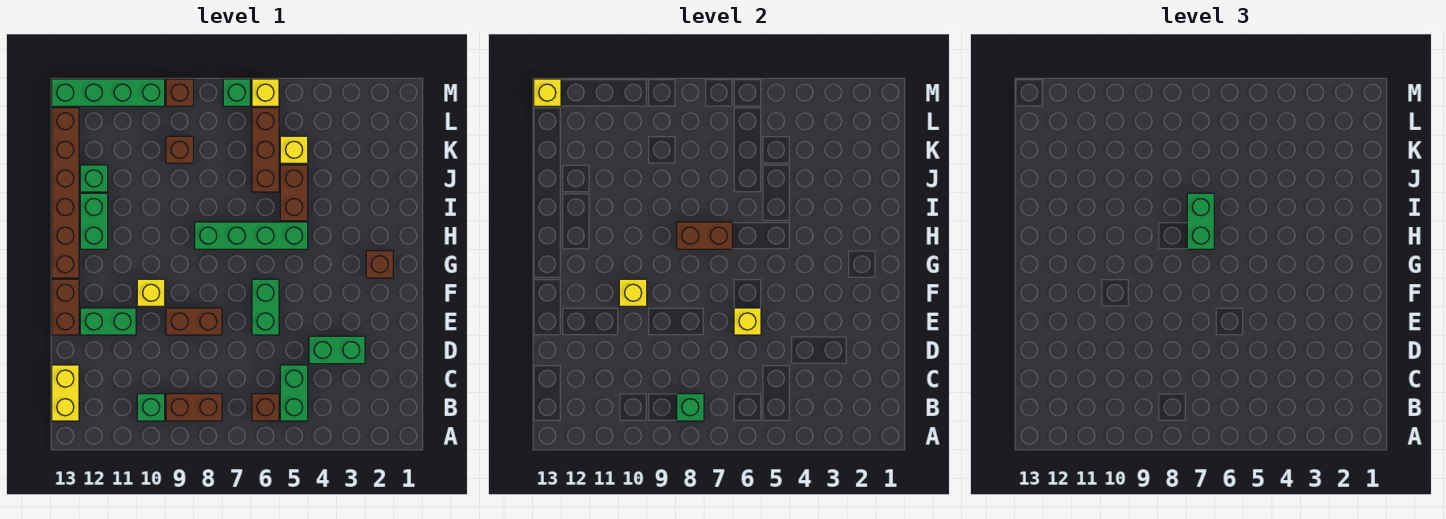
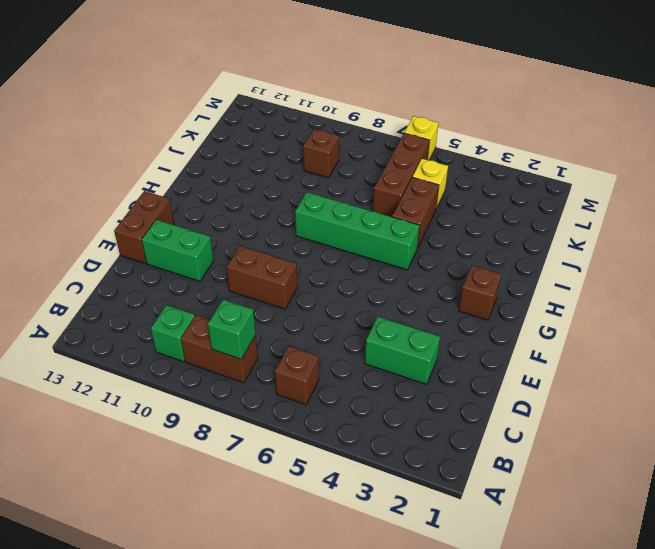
none -> green brick B5:C5 level 1
none -> yellow brick B13:C13 level 1
none -> green brick E6:F6 level 1
none -> yellow brick F10 level 1

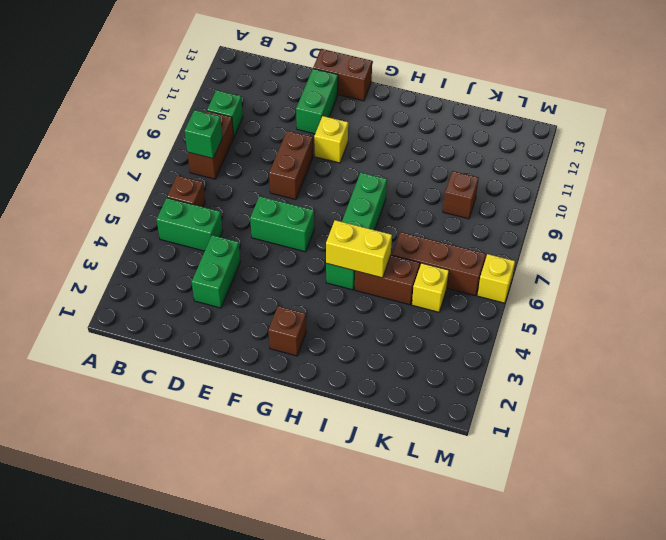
yellow brick H5:I5 level 2 -> yellow brick B13:C13 level 1
none -> brown brick G13:L13 level 1
none -> green brick H12:I12 level 1
none -> green brick J12 level 1
none -> green brick M7 level 1

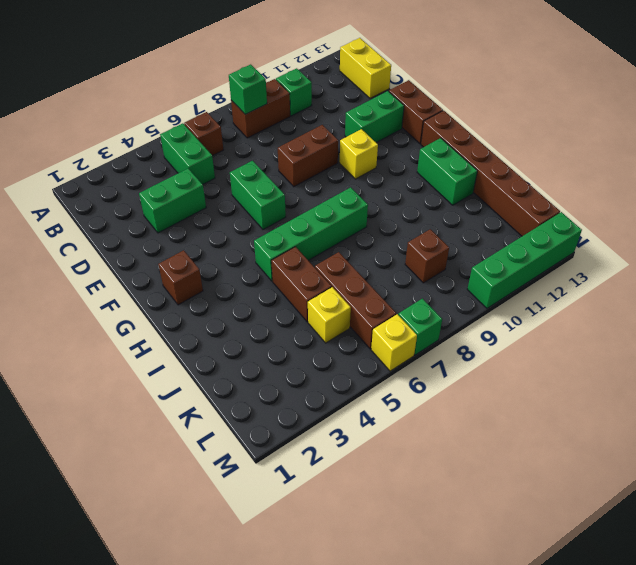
none -> green brick J12 level 1
none -> brown brick M9 level 1
none -> yellow brick E6 level 2
none -> yellow brick F10 level 2

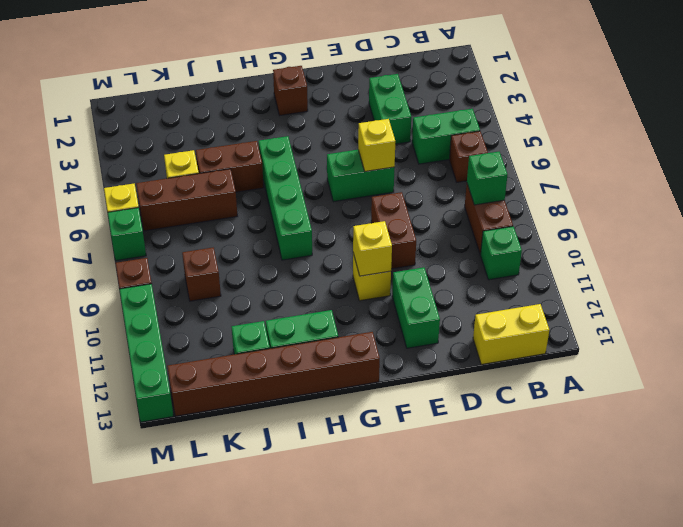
none -> brown brick E13:F13 level 1
none -> brown brick H7:H8 level 2
none -> yellow brick M13 level 2
none -> green brick H7:I7 level 3

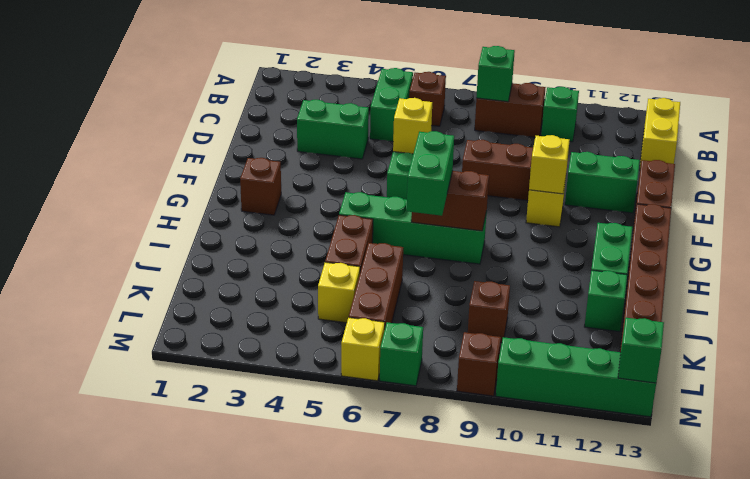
green brick M13 level 2 -> yellow brick M13 level 2

